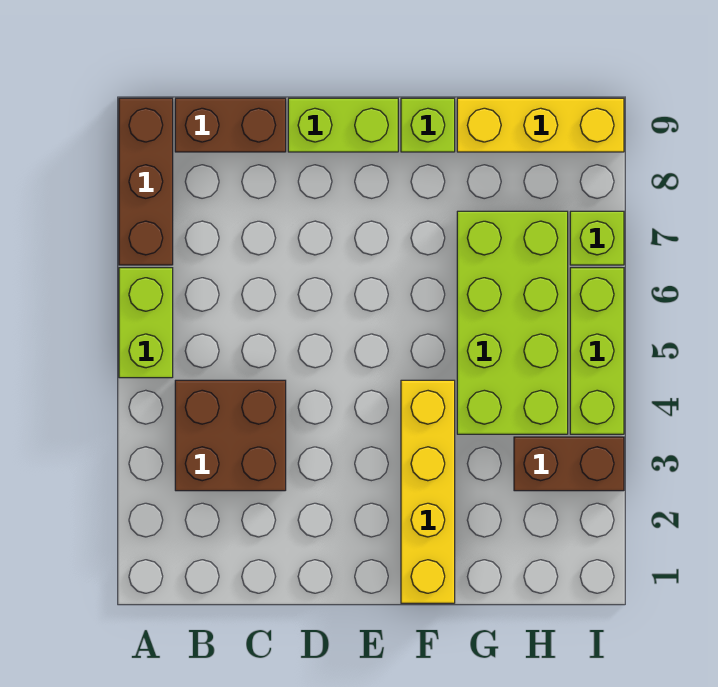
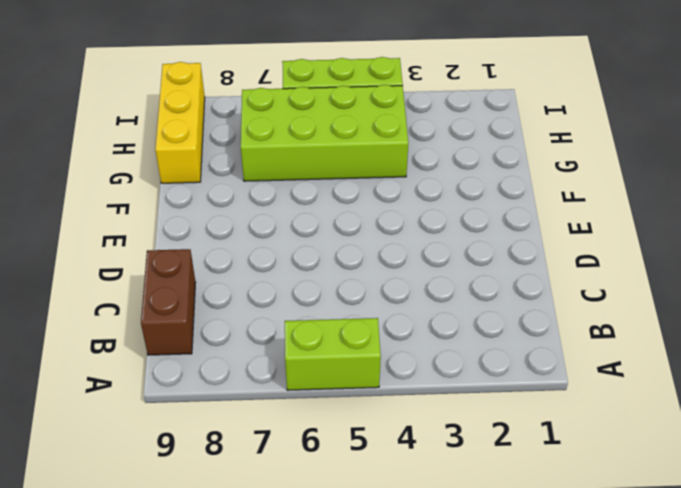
none -> brown brick A7:A9 level 1
none -> brown brick B3:C4 level 1
none -> lime brick D9:E9 level 1

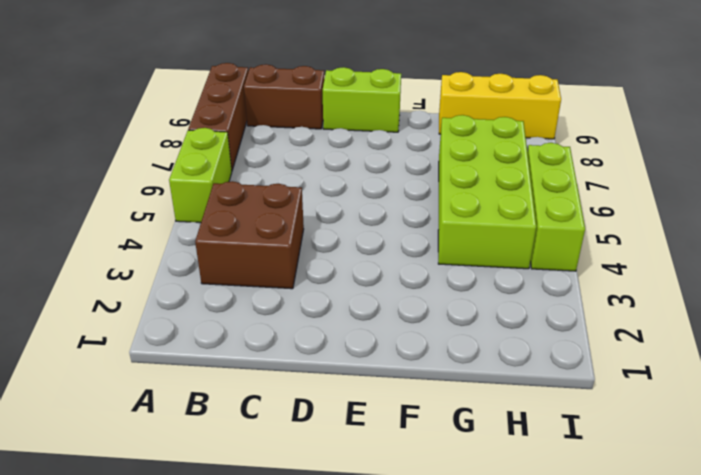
none -> yellow brick F1:F4 level 1
none -> lime brick F9 level 1
none -> brown brick H3:I3 level 1

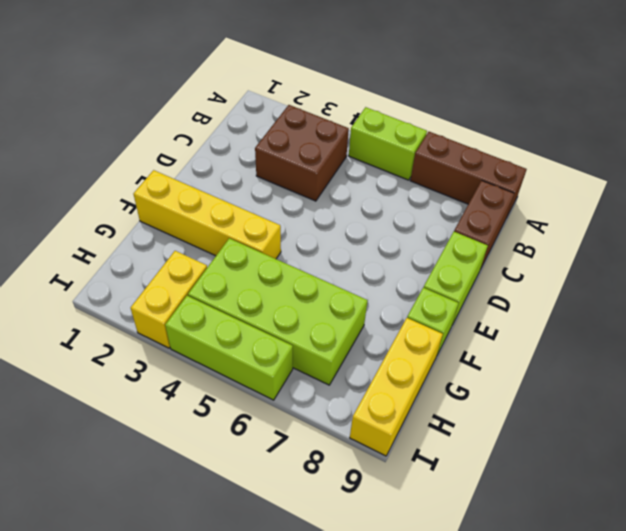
yellow brick H3:I3 level 1 -> brown brick H3:I3 level 1
none -> lime brick I7 level 1

